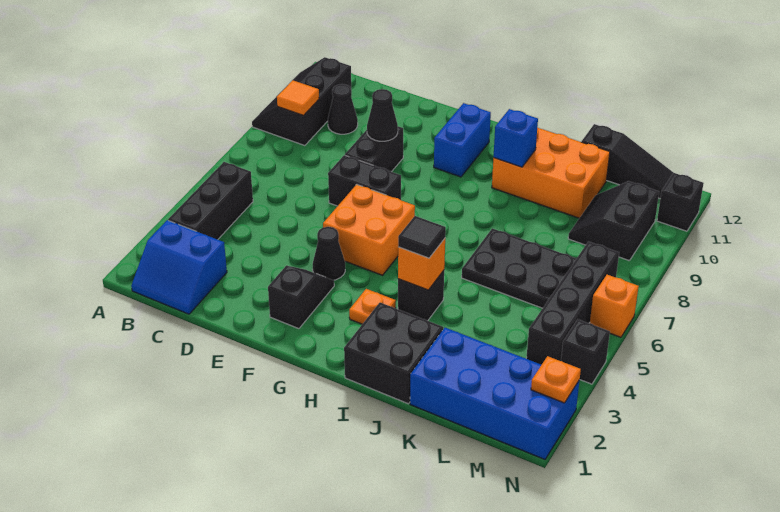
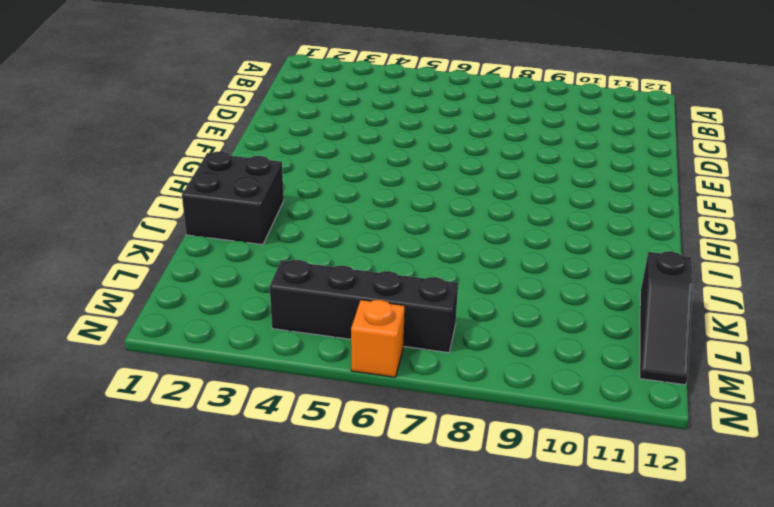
none -> black slope A9:B11 level 1 top B
none -> blue slope B1:C2 level 1 top 2
none -> black brick B3:B5 level 1

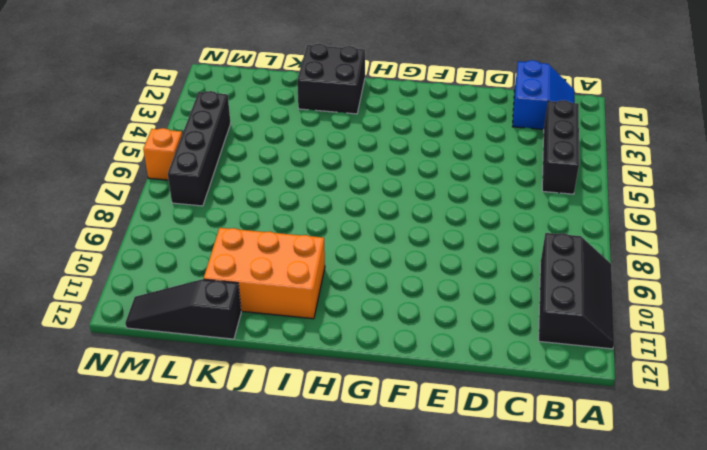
blue slope B1:C2 level 1 top C -> blue slope B1:C2 level 1 top 2
none -> black cone C10 level 1
none -> black brick E7:F7 level 1
none -> black brick E8:E9 level 1

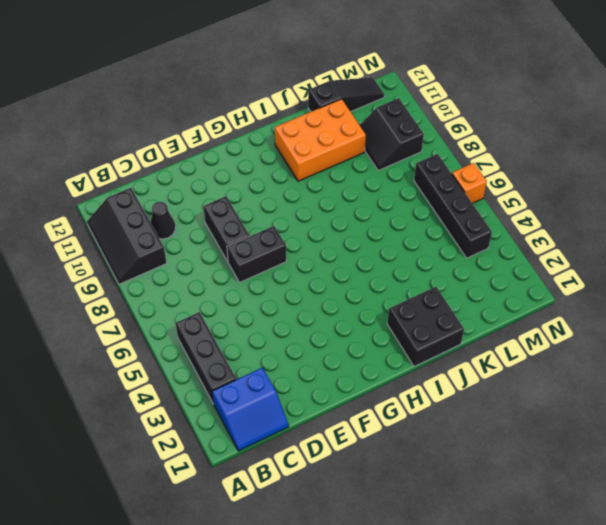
none -> black slope F2:F3 level 1 top 2
none -> black cone F4 level 1
none -> orange brick F5:G6 level 1

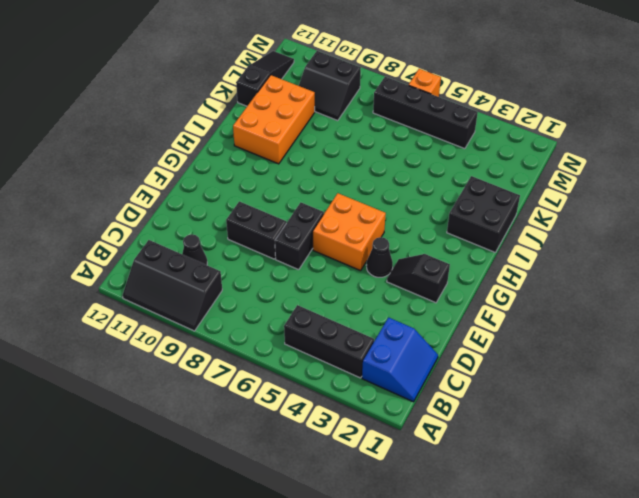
none -> blue brick G10:G11 level 1
none -> orange plate H3 level 1
none -> black brick I4 level 1

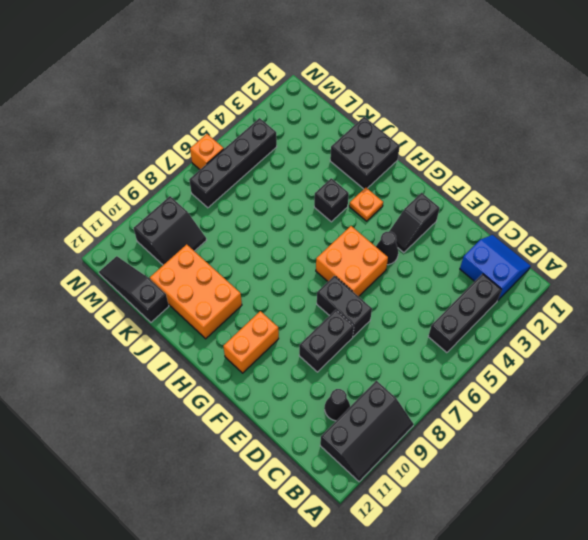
orange brick G10:G11 level 1 -> blue brick G10:G11 level 1
none -> black plate J6:L7 level 1
none -> blue brick K1:N2 level 1
none -> black brick N4 level 1

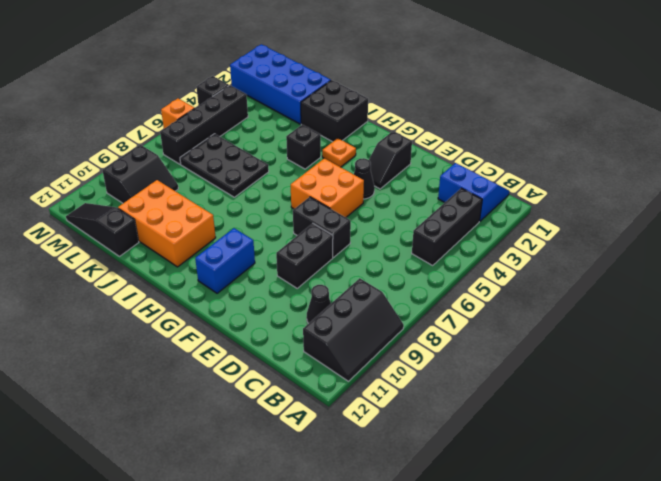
none -> black brick N11 level 1
none -> orange tile B9 level 2
none -> black cone E9 level 2

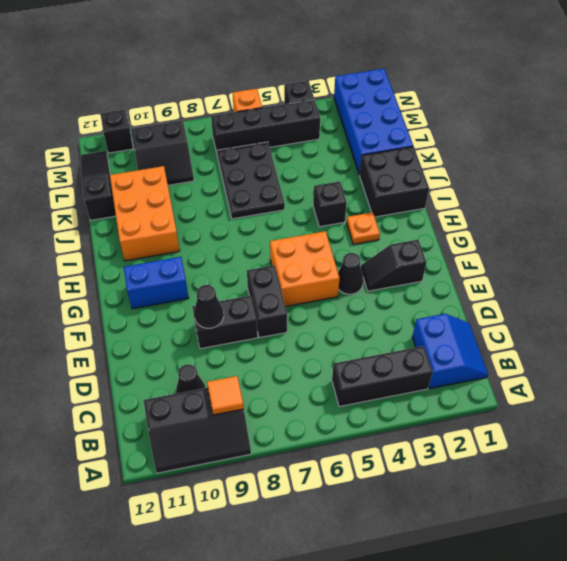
none -> orange brick I4 level 2
none -> blue brick I10 level 2
none -> orange plate N2 level 2

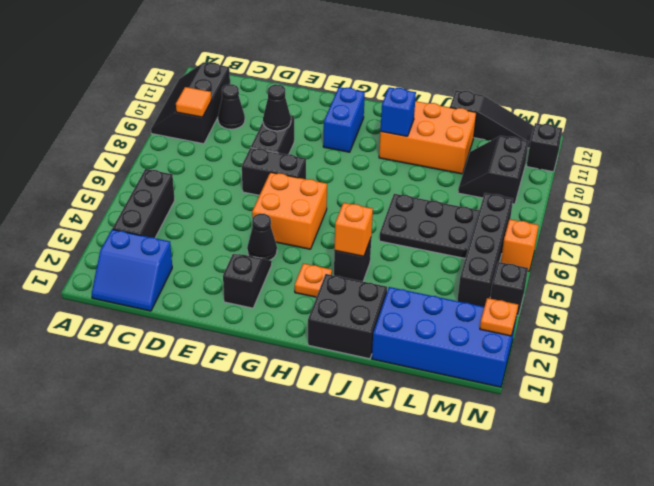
none -> black tile I4 level 3

